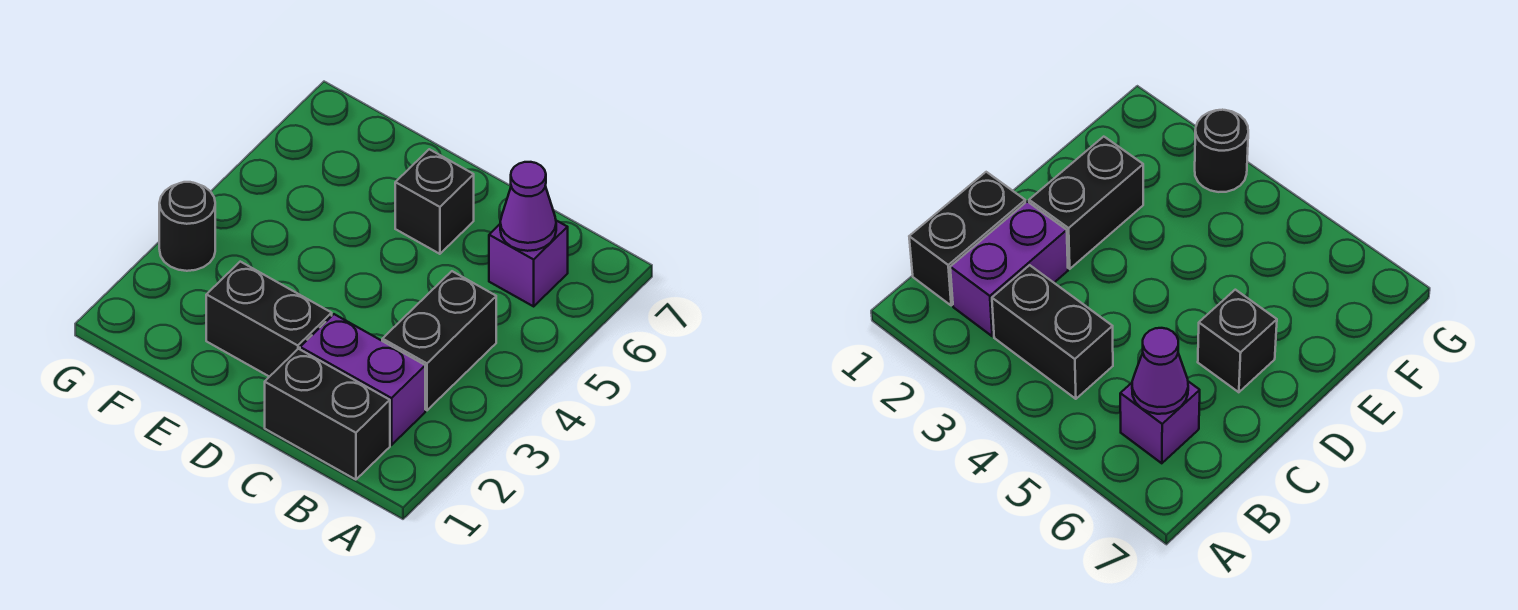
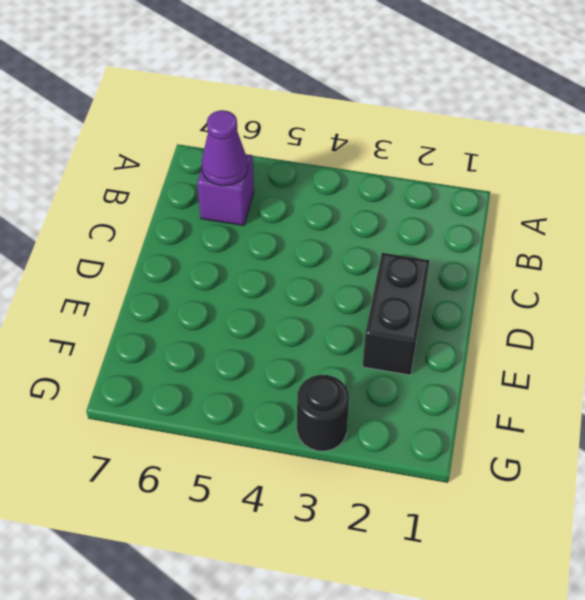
none -> black brick B1:C1 level 1
none -> purple brick B2:C2 level 1

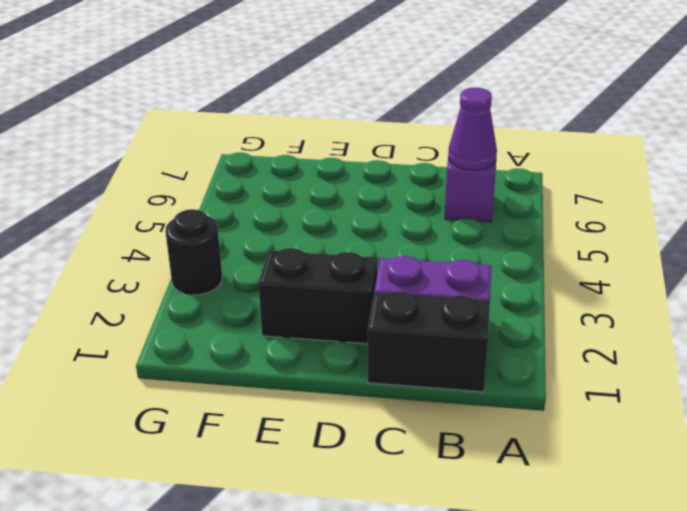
none -> black brick B3:B4 level 1
none -> black brick D6 level 1

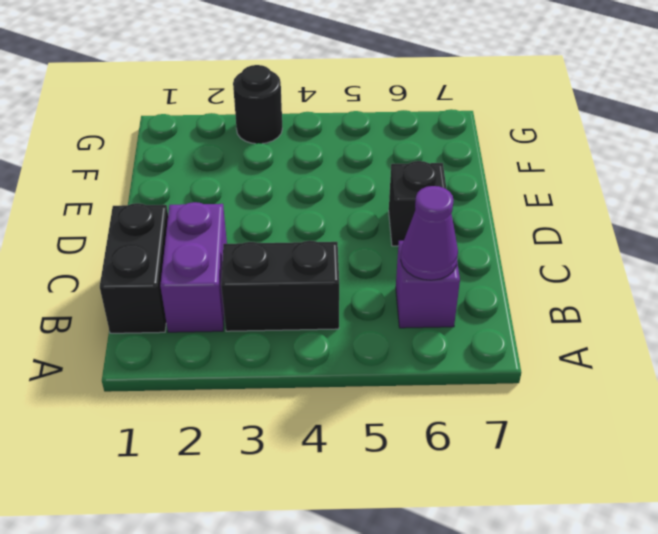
none -> black brick D2:E2 level 1

